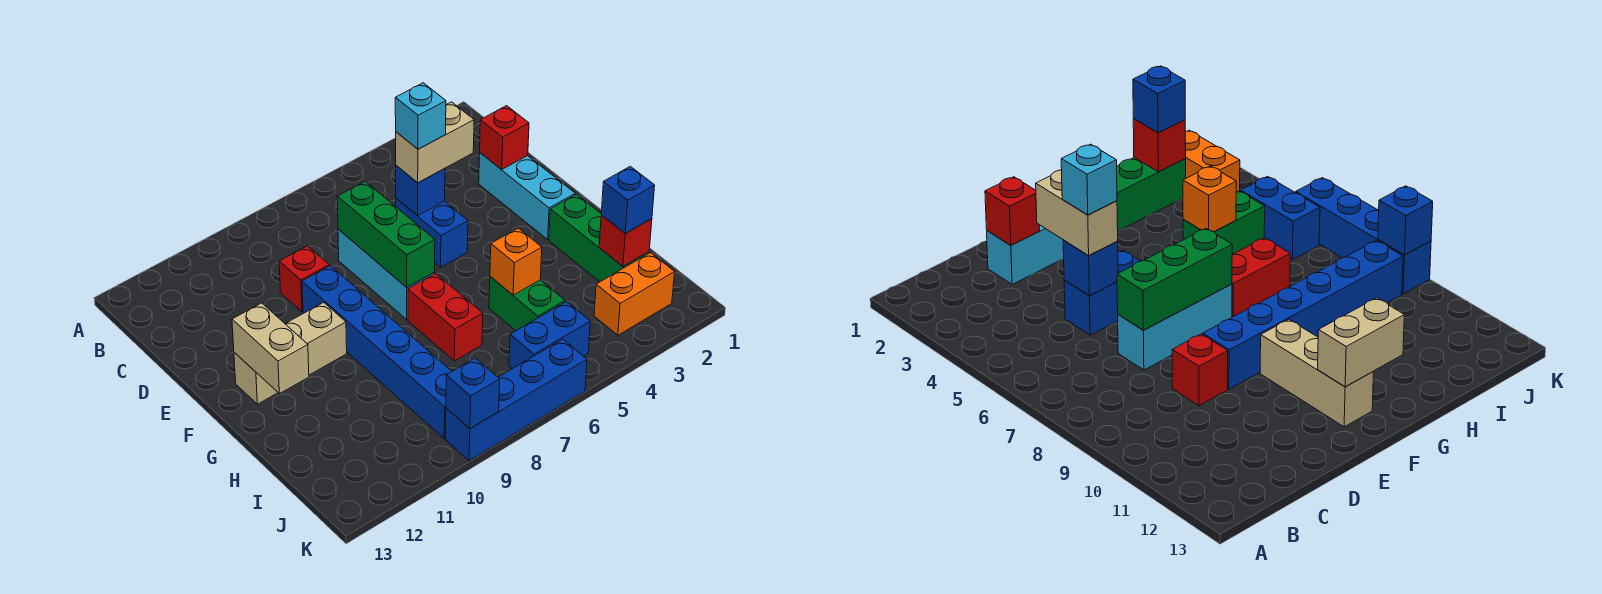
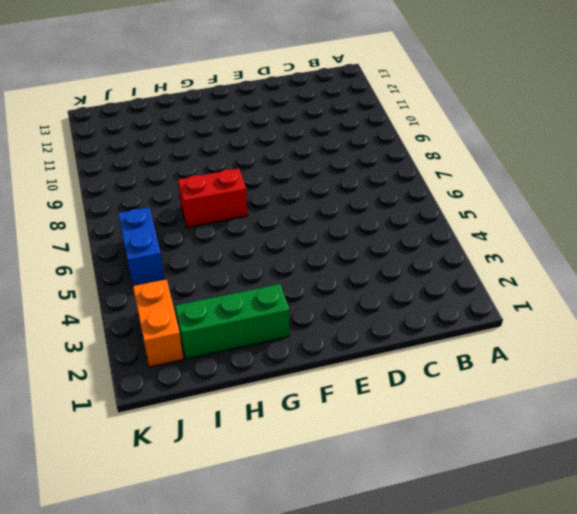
none -> cyan brick D2:F2 level 1
none -> blue brick D5:E5 level 1
none -> cyan brick D7:F7 level 1

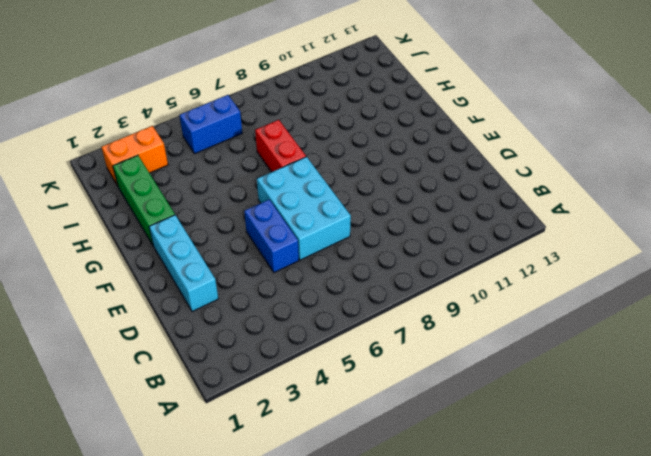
cyan brick D6:F7 level 1 -> cyan brick D7:F7 level 1
none -> red brick D9 level 1
none -> blue brick E9:J9 level 1
none -> tan brick F10:F12 level 1

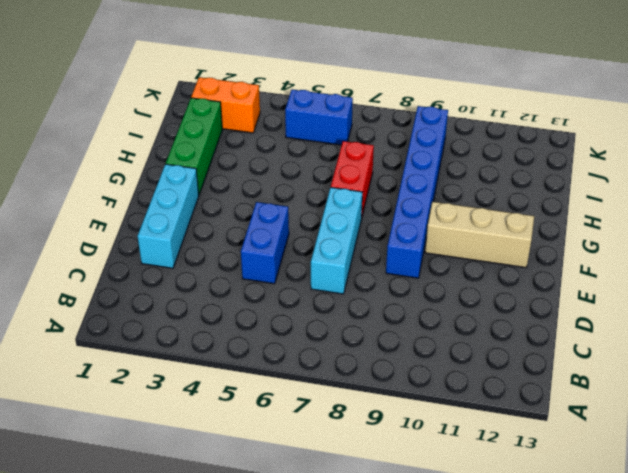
none -> red brick D9 level 1
none -> green brick H5:I5 level 1
none -> blue brick K6:K9 level 1

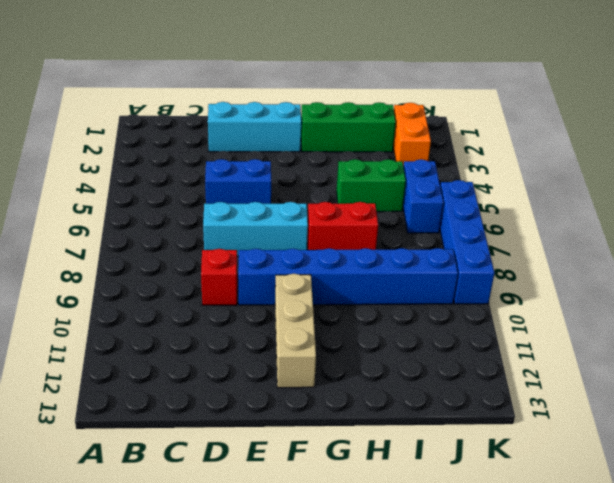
none -> red brick D2 level 2
none -> blue brick D5 level 2
none -> green brick D7:F7 level 2

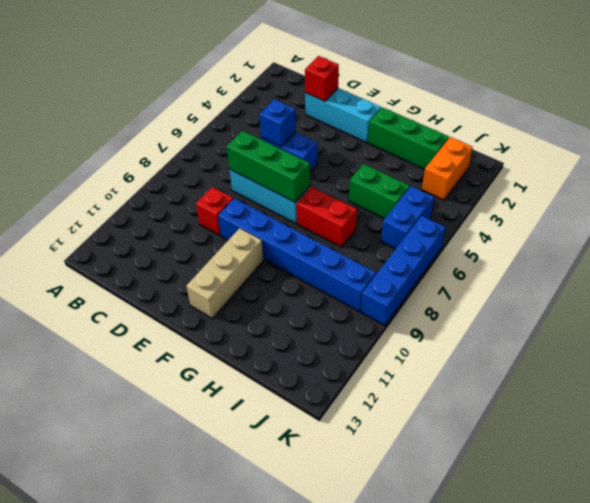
none -> tan brick F12:G12 level 2
none -> orange brick H5 level 2
none -> red brick I2 level 2

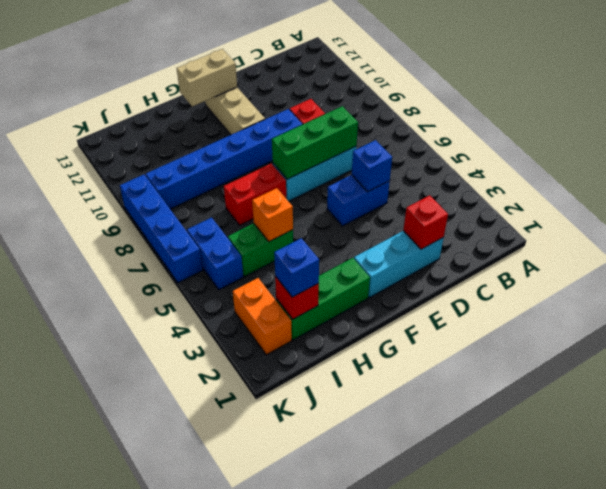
none -> blue brick K9 level 2
none -> tan brick D4:D5 level 3
none -> cyan brick D5 level 4

